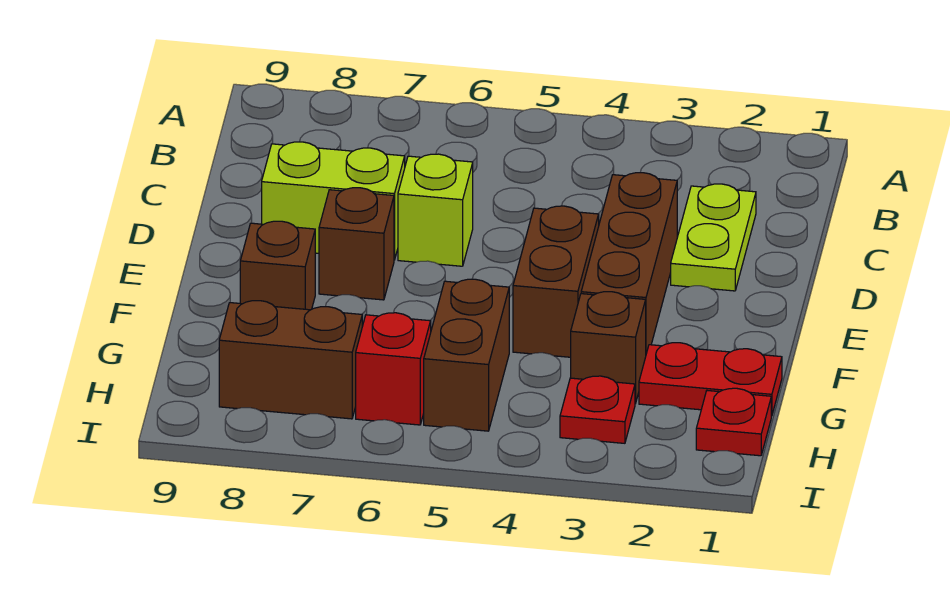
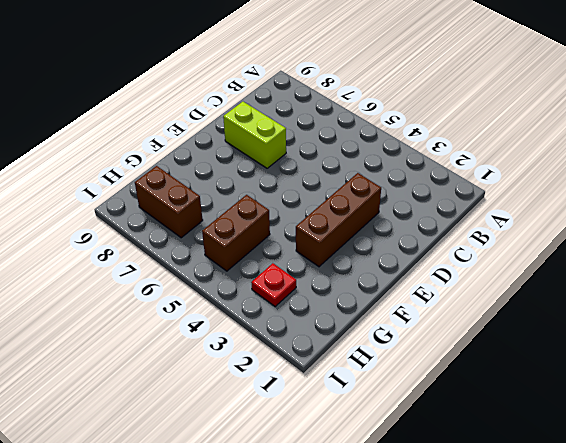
none -> lime plate C2:D2 level 1
none -> lime brick D6 level 1
none -> brown brick E4:F4 level 1

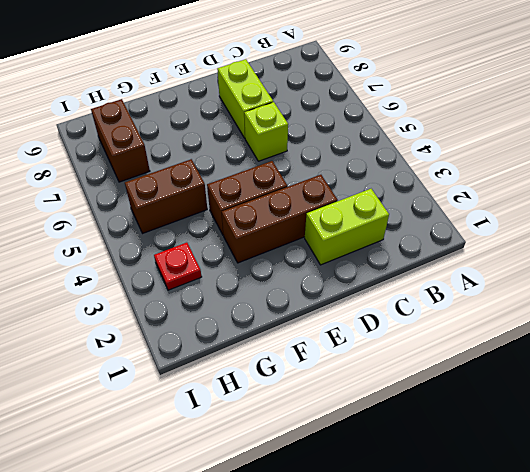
lime brick C2:D2 level 1 -> lime plate C2:D2 level 1
none -> brown brick E7 level 1
none -> brown brick F8 level 1
none -> red plate G1:G2 level 1

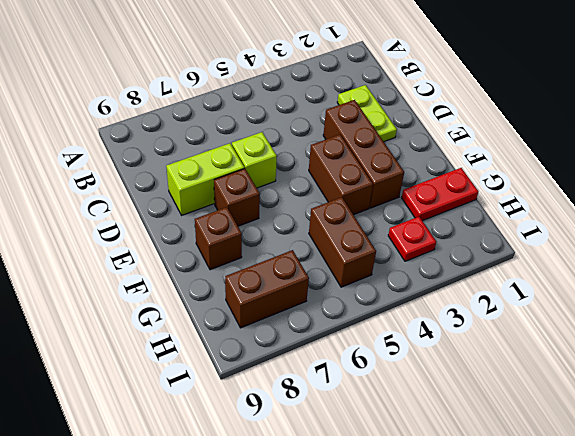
none -> brown brick G3 level 1
none -> red plate H1 level 1
none -> red brick H6 level 1

